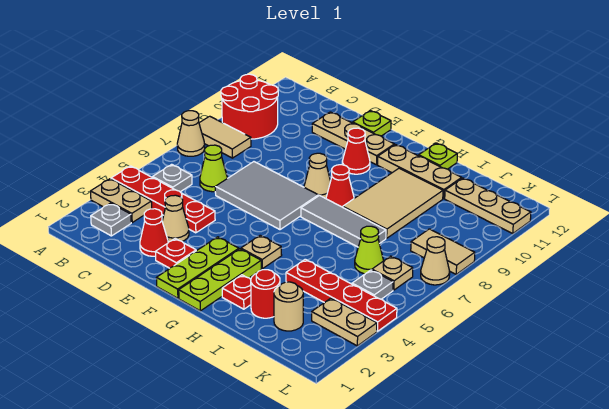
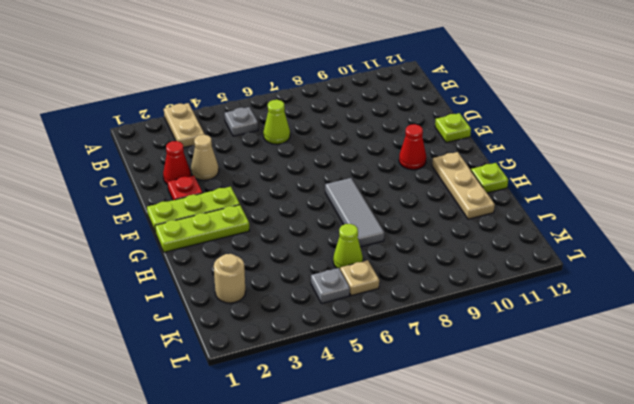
none -> red plate A4:D4 level 1
none -> tan cone A7 level 1
none -> tan tile A8:B8 level 1
none -> red round brick A9:B10 level 1

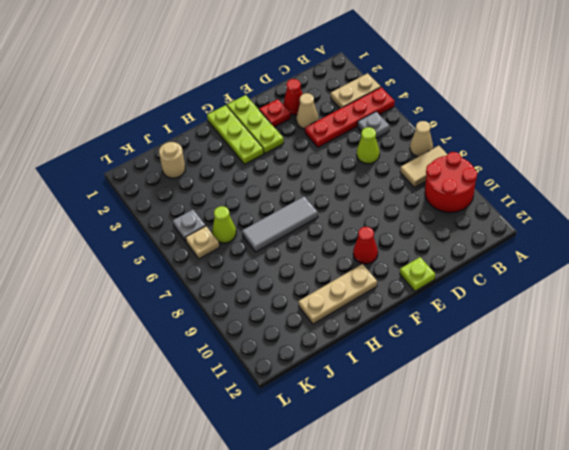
none -> grey plate B2 level 1
none -> grey tile D6:F7 level 1
none -> tan plate D11:F11 level 1
none -> tan cone F8 level 1

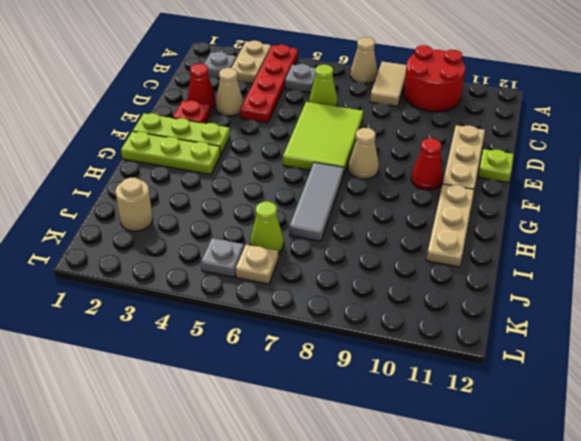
lime tile D6:F7 level 1 -> grey tile D6:F7 level 1
none -> tan plate G4 level 1
none -> red cone G8 level 1
none -> red plate H2 level 1
none -> tan tile H8:I10 level 1

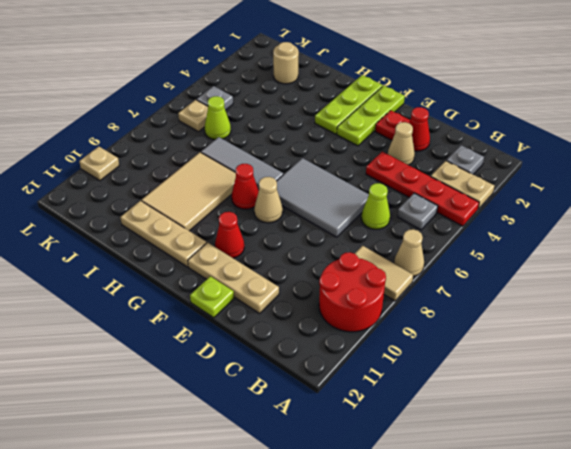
tan plate L10 level 1 -> tan plate G4 level 1
none -> red plate H2 level 1
none -> lime plate H12 level 1
none -> red round brick I2 level 1
none -> red plate I4:L4 level 1

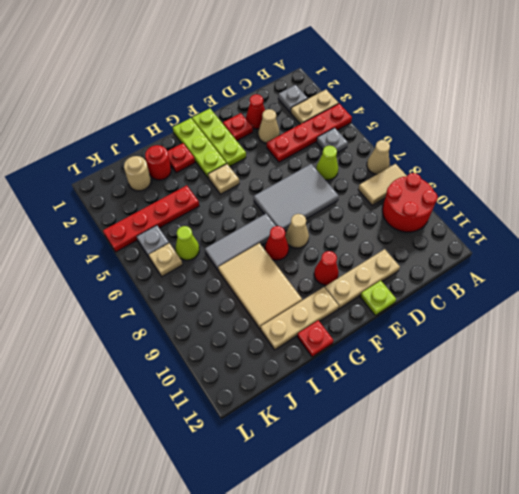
red plate H12 level 1 -> lime plate H12 level 1
none -> tan plate J11:L11 level 1
none -> tan plate K3:L3 level 1
none -> tan tile K8:L8 level 1
none -> tan cone L7 level 1

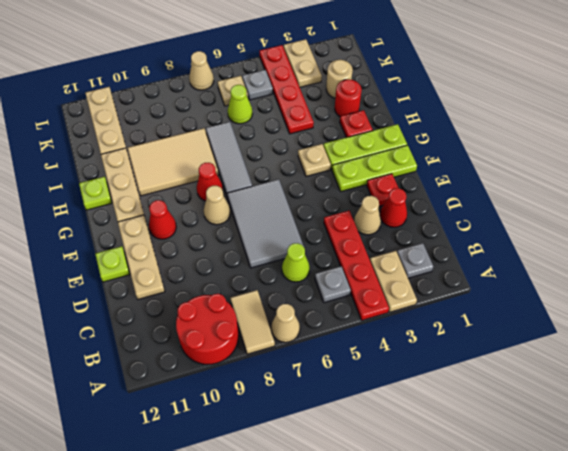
none -> tan tile K8:L8 level 1

